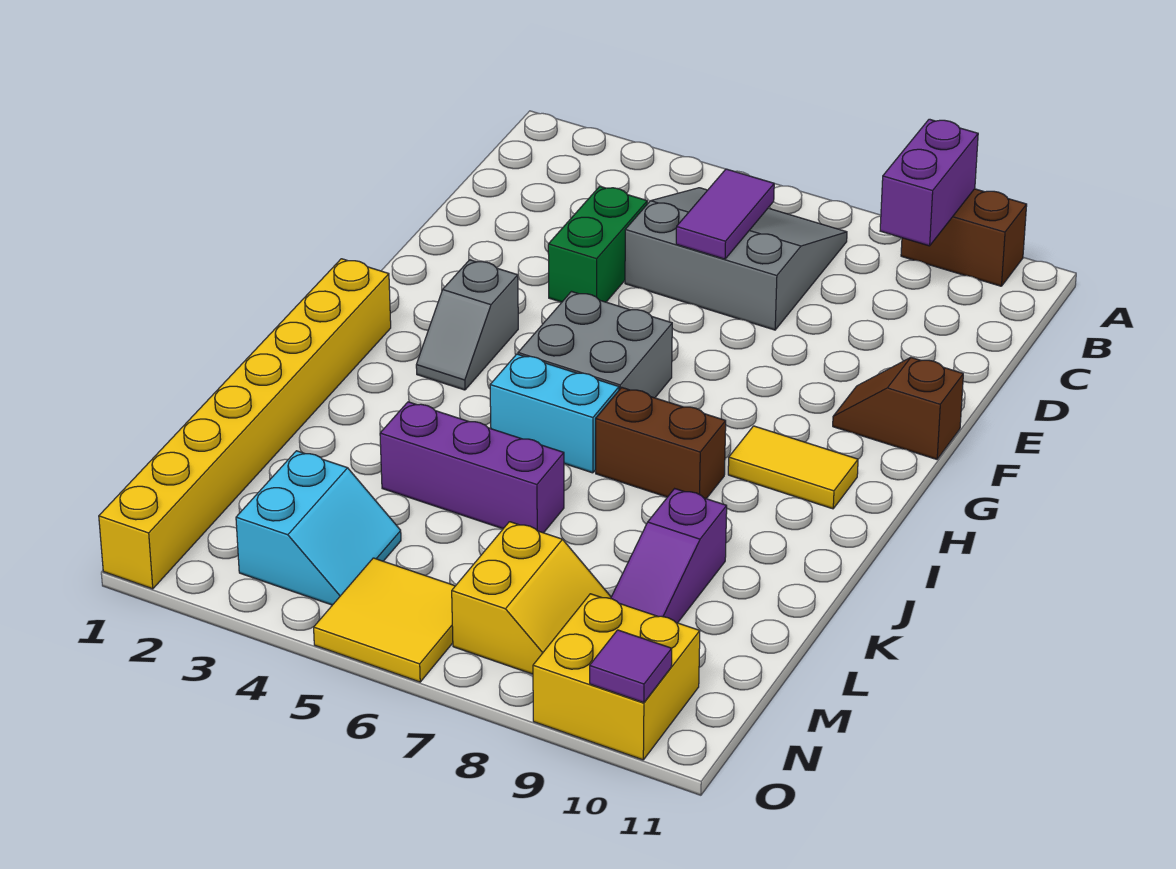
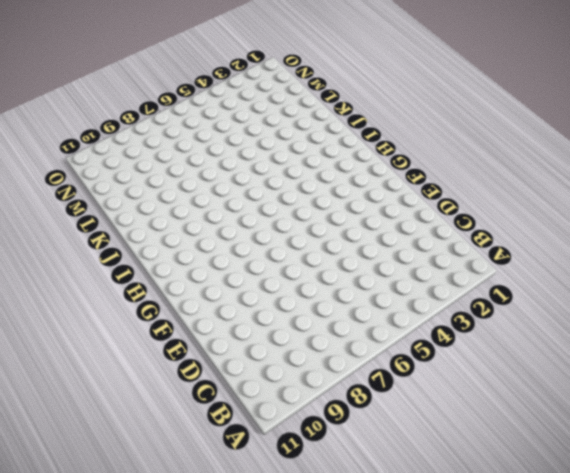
none -> brown brick A9:A10 level 1
none -> grey slope B5:D7 level 1 top D
none -> green brick D4:E4 level 1

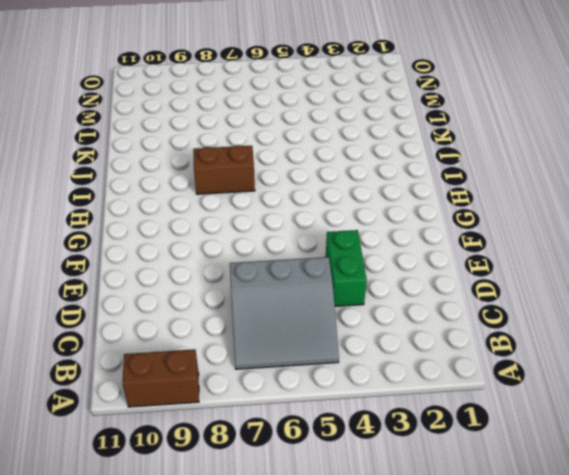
none -> brown slope F10:F11 level 1 top 11
none -> grey slope G3:H3 level 1 top G
none -> grey brick G5:H6 level 1

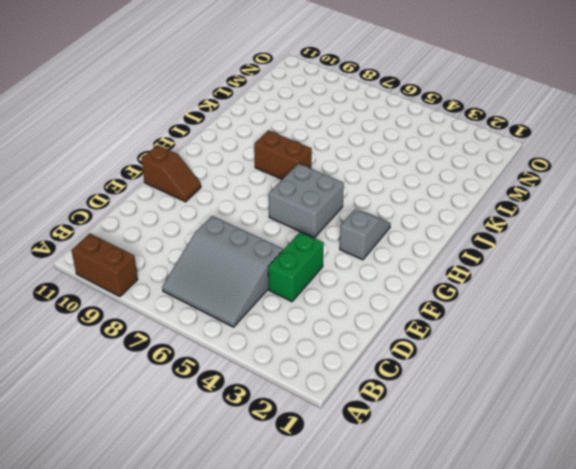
none -> yellow brick H1:O1 level 1
none -> yellow tile H9:H10 level 1
none -> cyan brick I5:I6 level 1

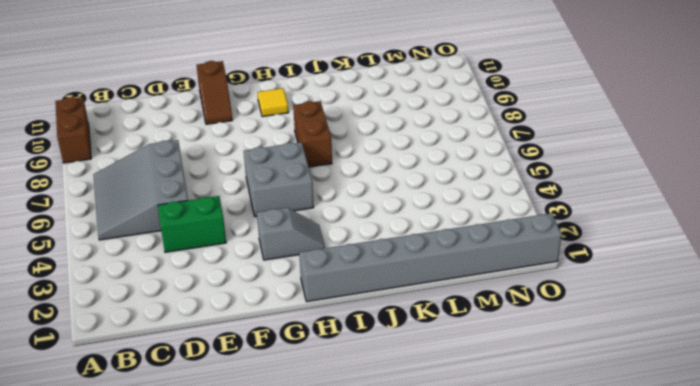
grey brick H1:O1 level 1 -> yellow brick H1:O1 level 1
yellow tile H10 level 1 -> yellow tile H9:H10 level 1
none -> cyan brick I5:I6 level 1
none -> purple brick K4:K6 level 1
none -> purple slope K9:M9 level 1 top K

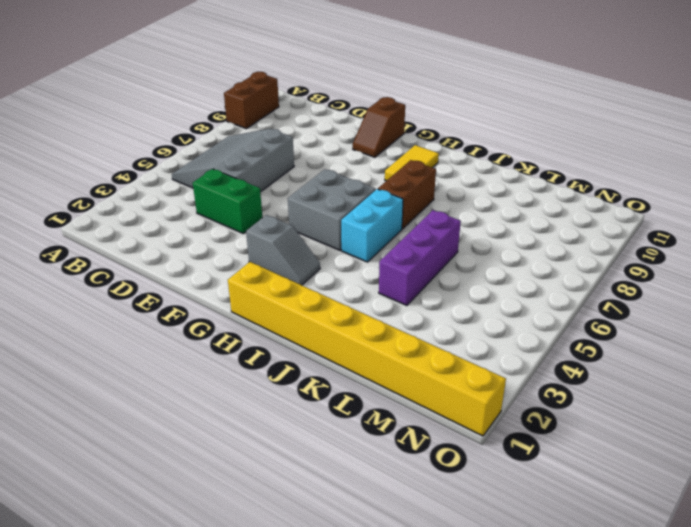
none -> purple slope K9:M9 level 1 top K
none -> cyan slope M3:N4 level 1 top 3
none -> yellow slope M7:N8 level 1 top 7

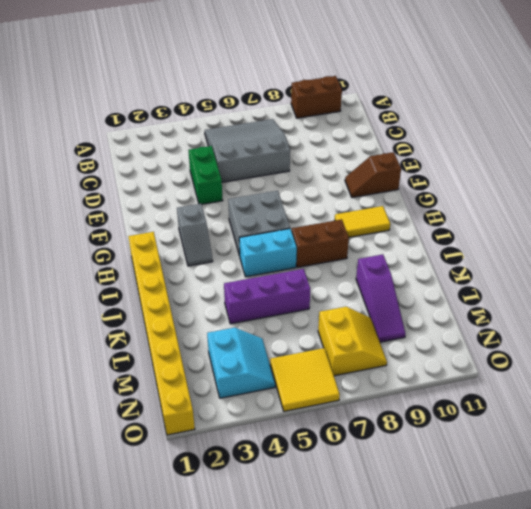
none -> yellow brick N9:O10 level 1
none -> purple brick A9:B9 level 2
none -> purple tile C6:D6 level 2

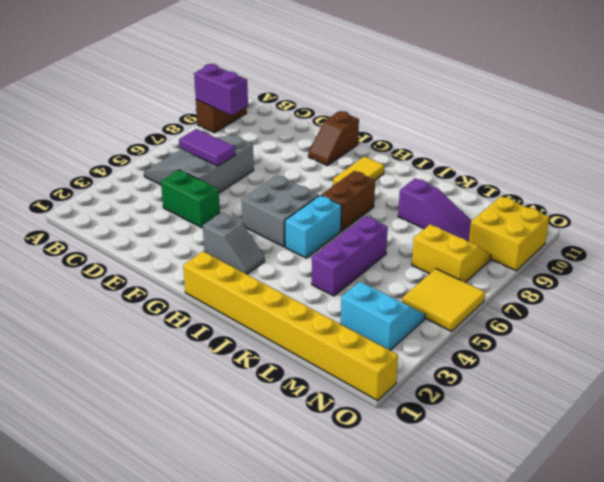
none -> purple tile O10 level 2

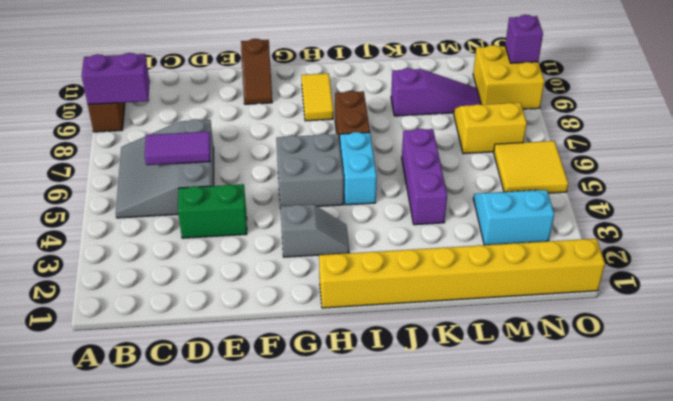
purple brick O10 level 2 -> purple tile O10 level 2

